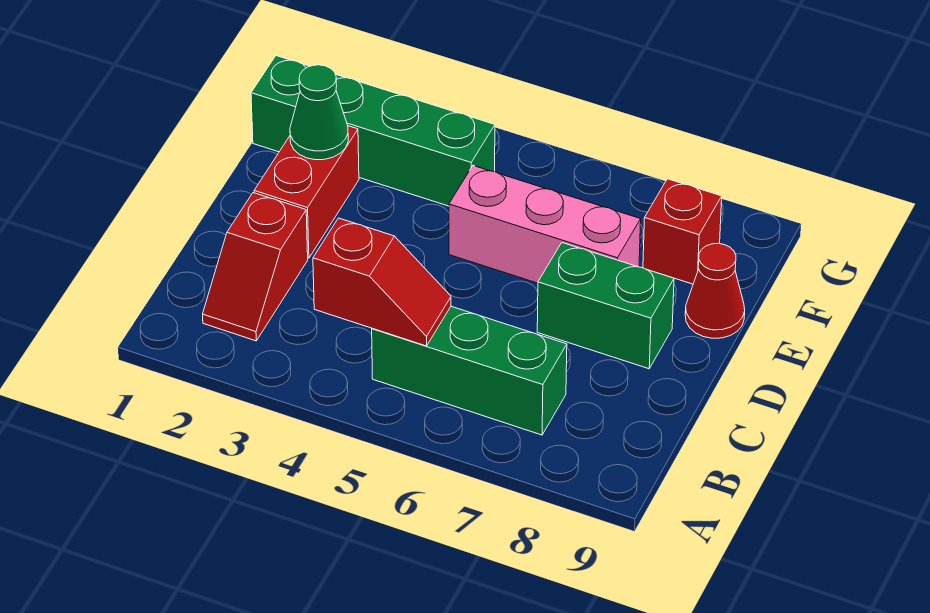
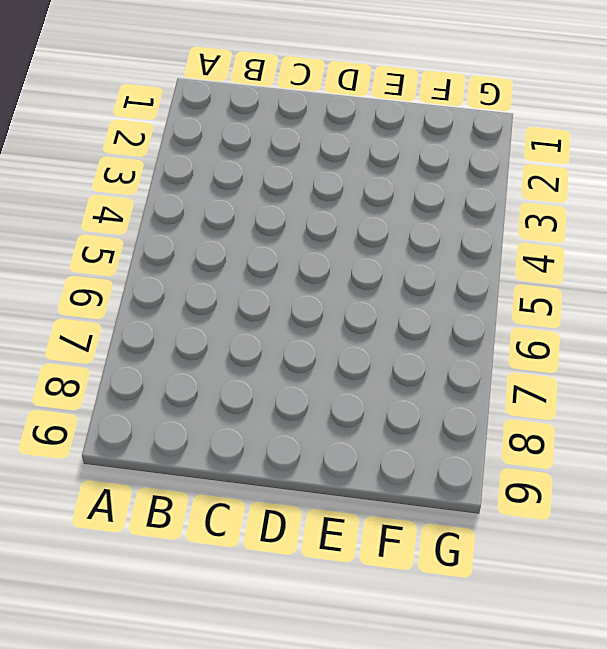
none -> red slope B2:C2 level 1 top C
none -> green brick B5:B7 level 1

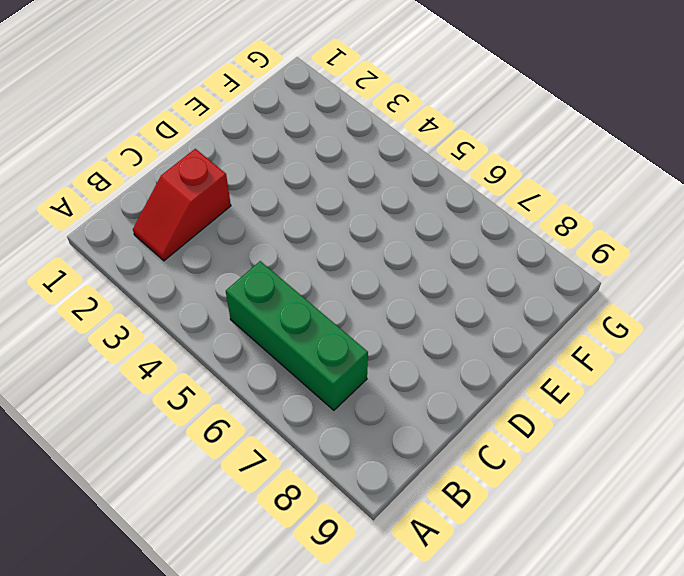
none -> red brick D2:E2 level 1
none -> green brick D7:D8 level 1

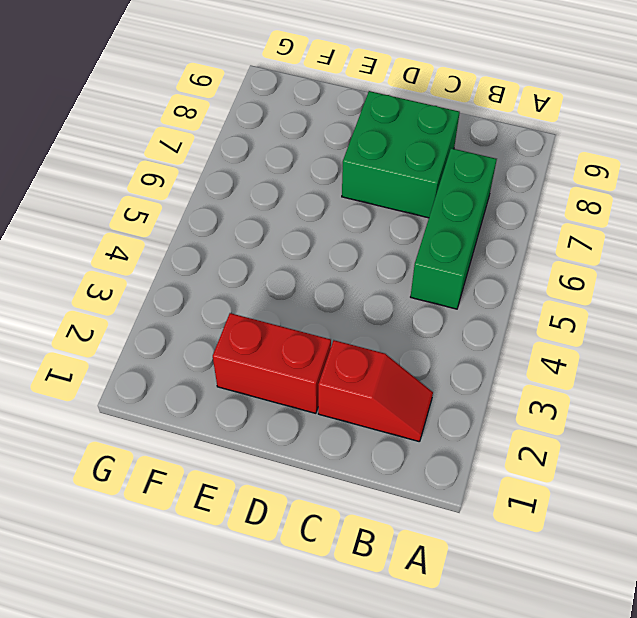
green brick C7:D8 level 1 -> green brick D7:D8 level 1
none -> pink brick E5:E7 level 1
none -> red cone E9 level 1

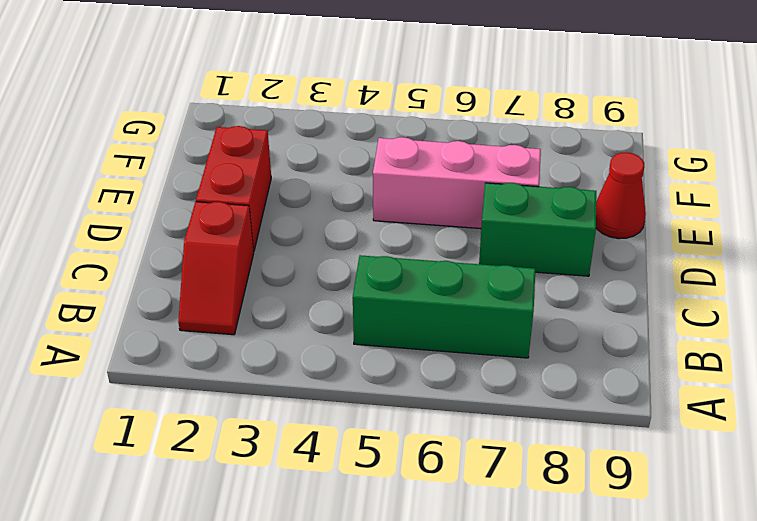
none -> green brick F1:F4 level 1
none -> red brick F8 level 1

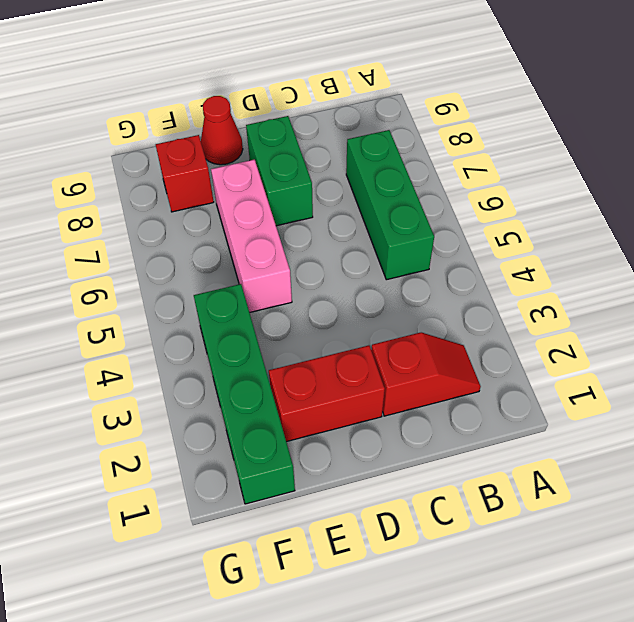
none -> red slope B4:B5 level 2 top 4
none -> green cone E2 level 2

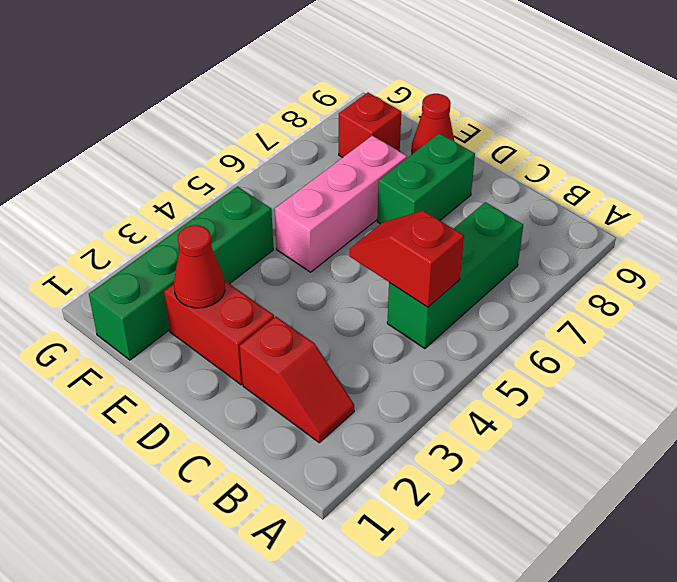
red slope B5:C5 level 2 top B -> red slope B4:B5 level 2 top 4
red cone E2 level 2 -> green cone E2 level 2

